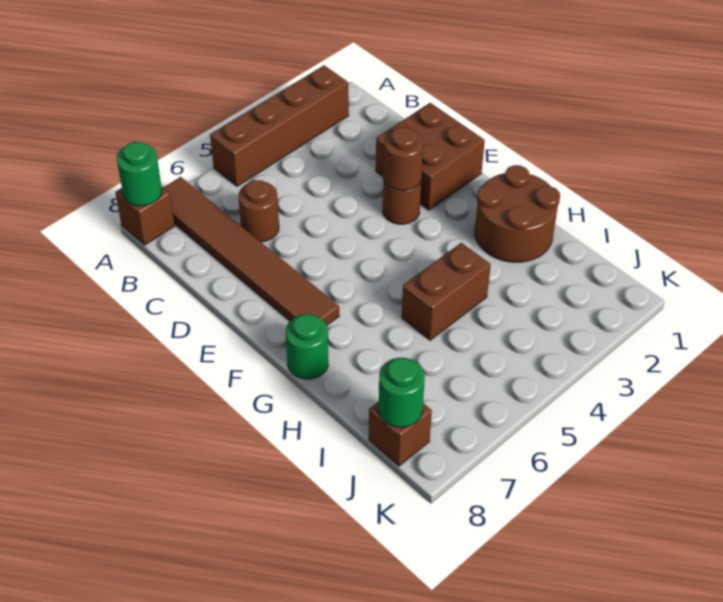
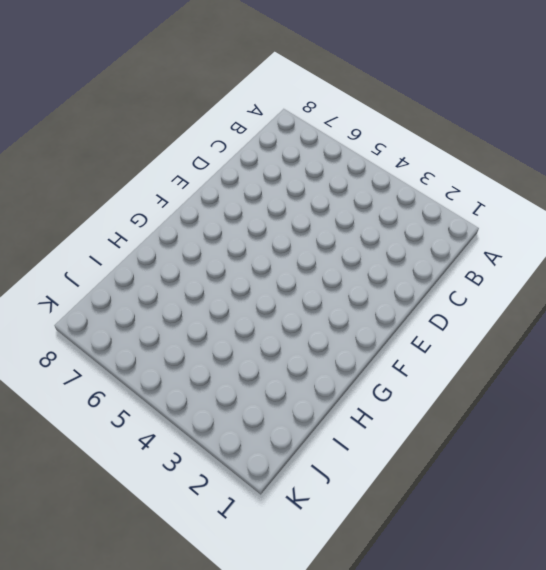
none -> brown brick A2:A5 level 1
none -> brown tile A7:F7 level 1
none -> brown brick A8 level 1

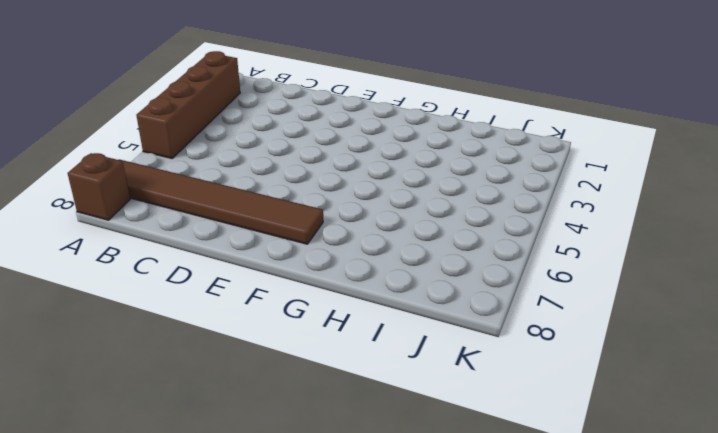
none -> brown round brick C6 level 1
none -> brown brick D1:E2 level 1
none -> brown round brick E3 level 1

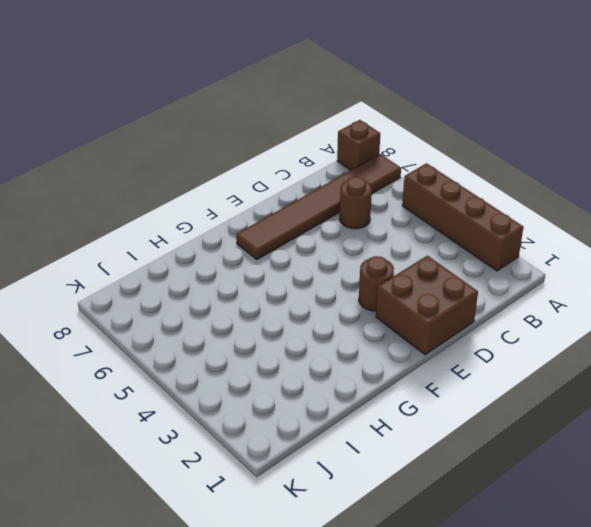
none -> brown round brick G1:H2 level 1
none -> green round brick G8 level 1
none -> brown brick H4:H5 level 1

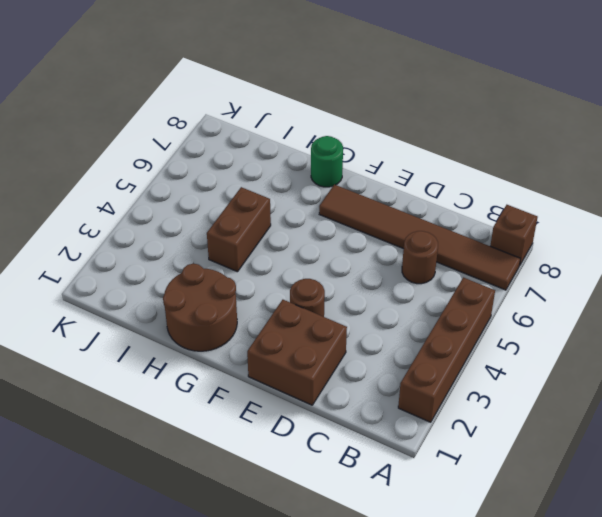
none -> brown brick J8 level 1
none -> green round brick A8 level 2
none -> brown round brick E3 level 2

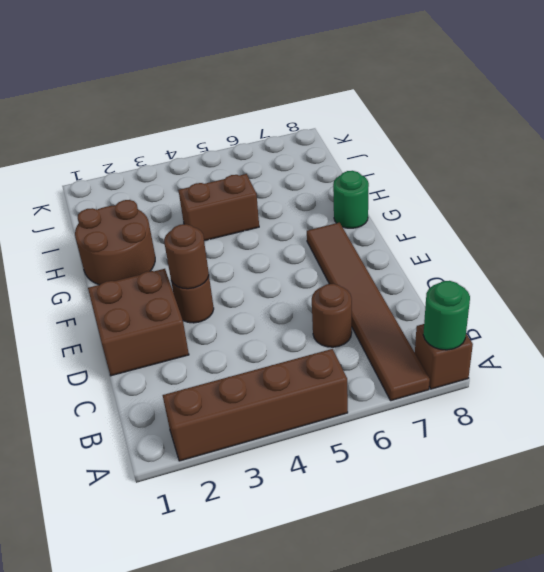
none -> brown brick J8 level 1
none -> green round brick J8 level 2

